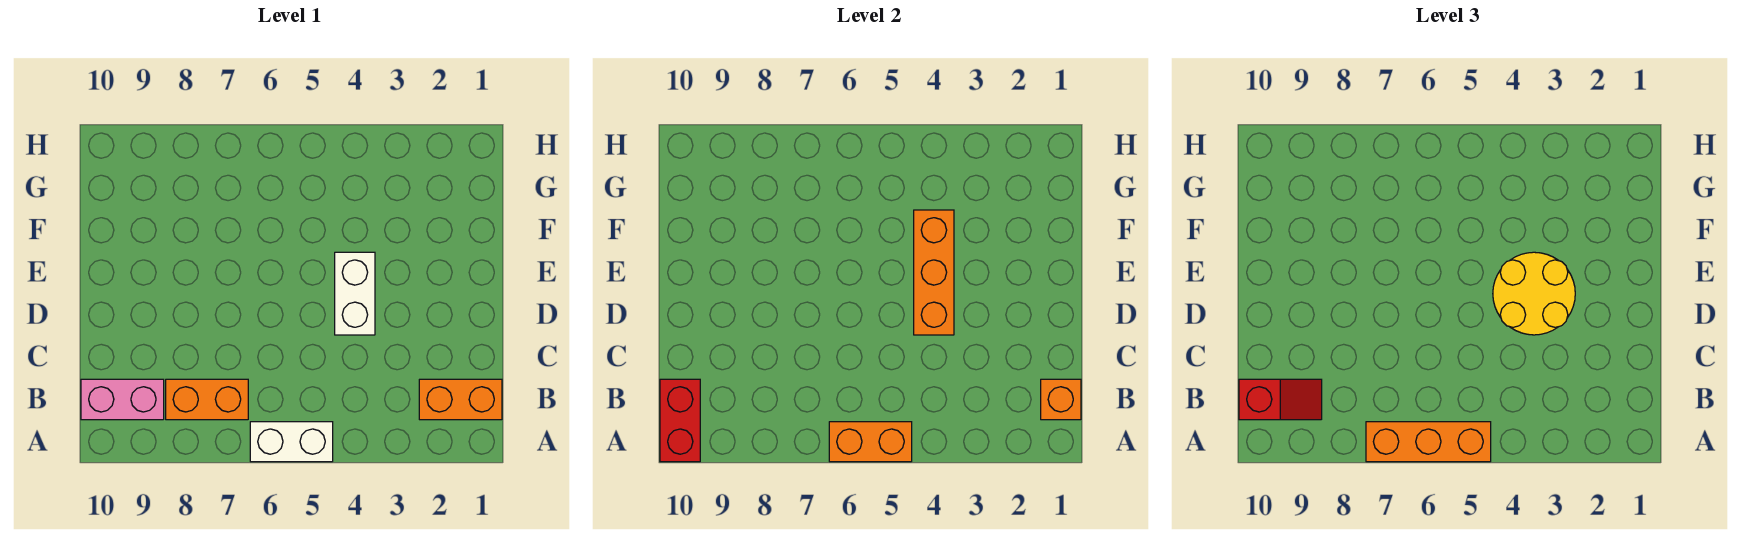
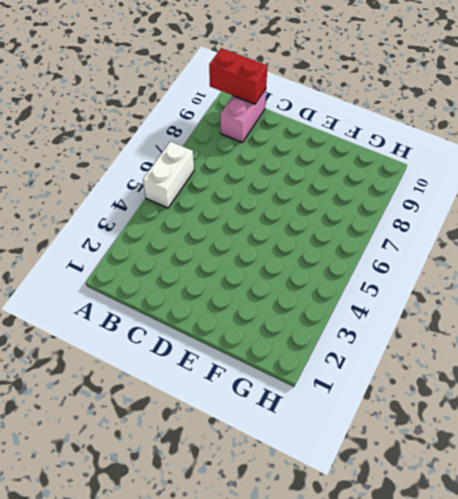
none -> orange brick B1:B2 level 1
none -> orange brick B7:B8 level 1
none -> white brick D4:E4 level 1

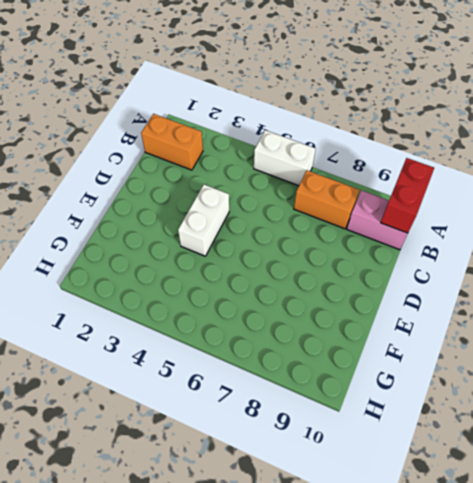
none -> orange brick A5:A6 level 2
none -> orange brick B1 level 2
none -> orange brick D4:F4 level 2

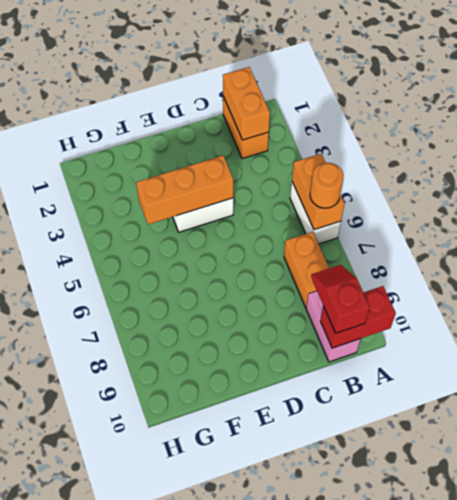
orange round brick A6 level 3 -> orange brick A5:A7 level 3
orange brick B1:B2 level 2 -> orange brick B1 level 2
none -> yellow round brick D3:E4 level 3

